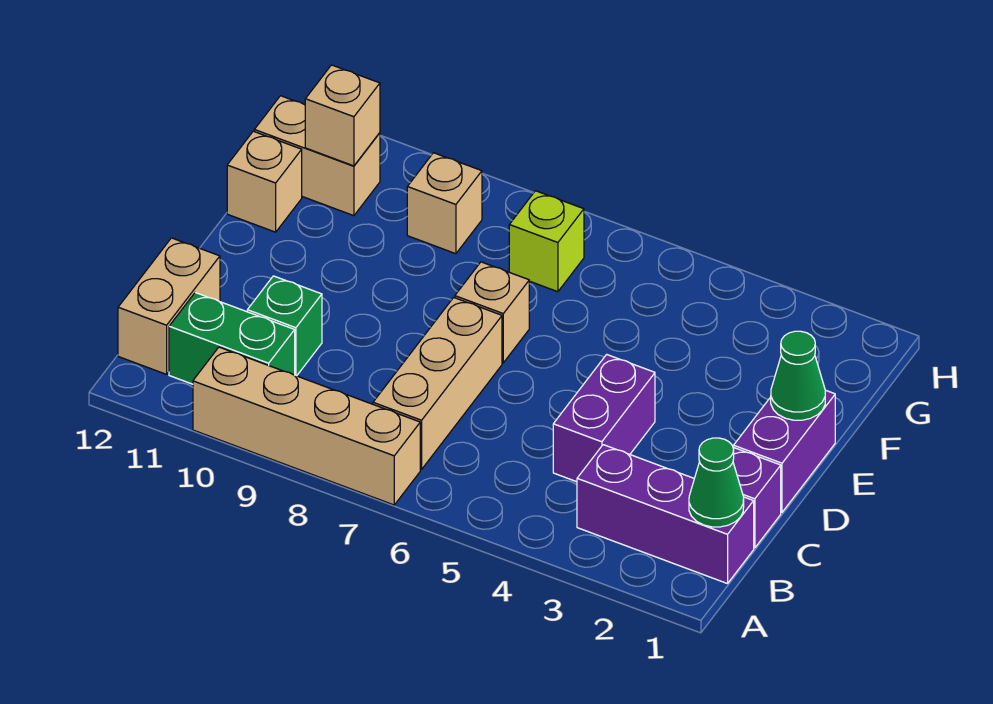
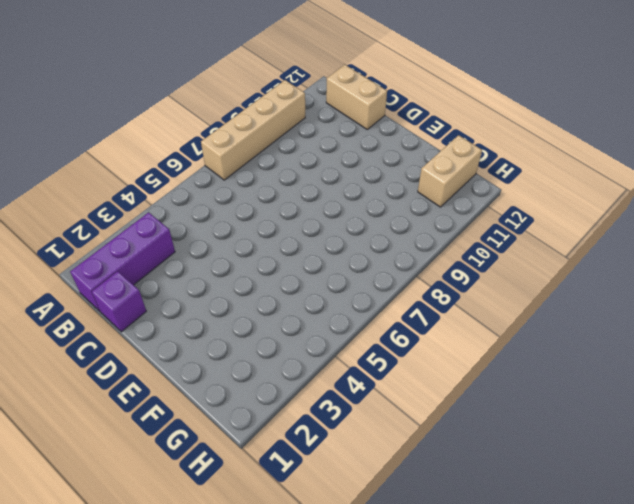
none -> tan brick B7:D7 level 1
none -> green brick B10:B11 level 1
none -> purple brick C4:D4 level 1

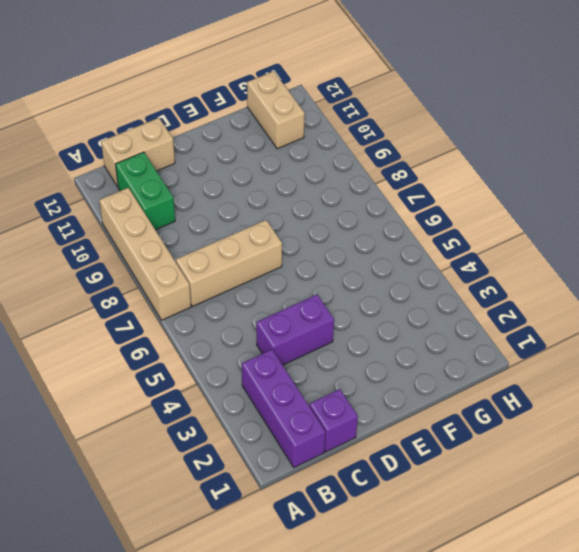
none -> green brick C10 level 1
none -> purple brick D1:E1 level 1
none -> tan brick E7 level 1

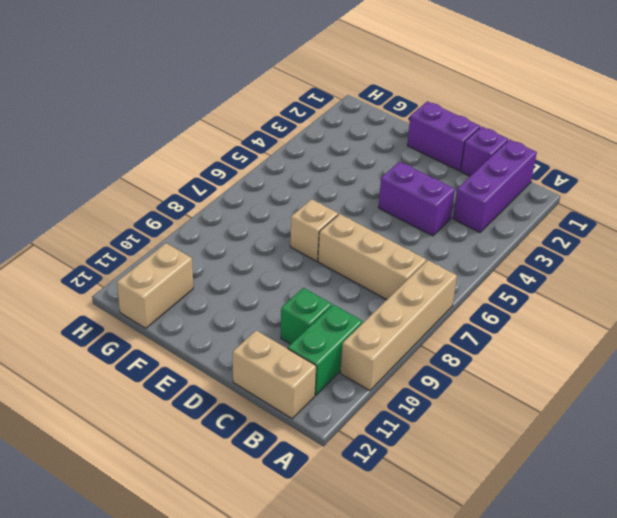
none -> tan brick F12 level 1
none -> lime brick G7 level 1
none -> tan brick G9 level 1

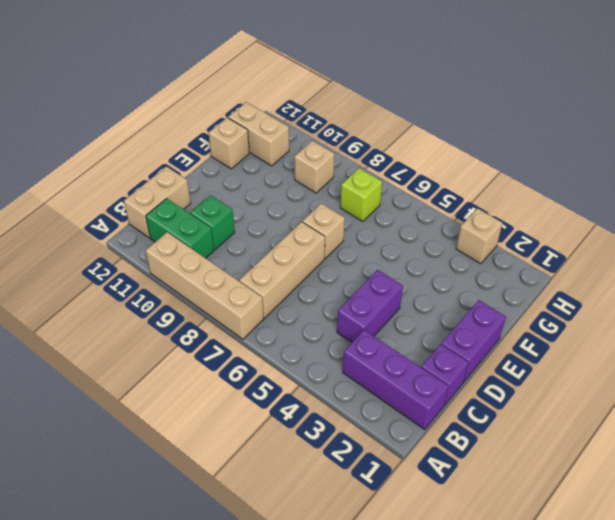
tan brick H3 level 1 -> tan brick G11 level 2
none -> green cone B1 level 2
none -> green cone E1 level 2

